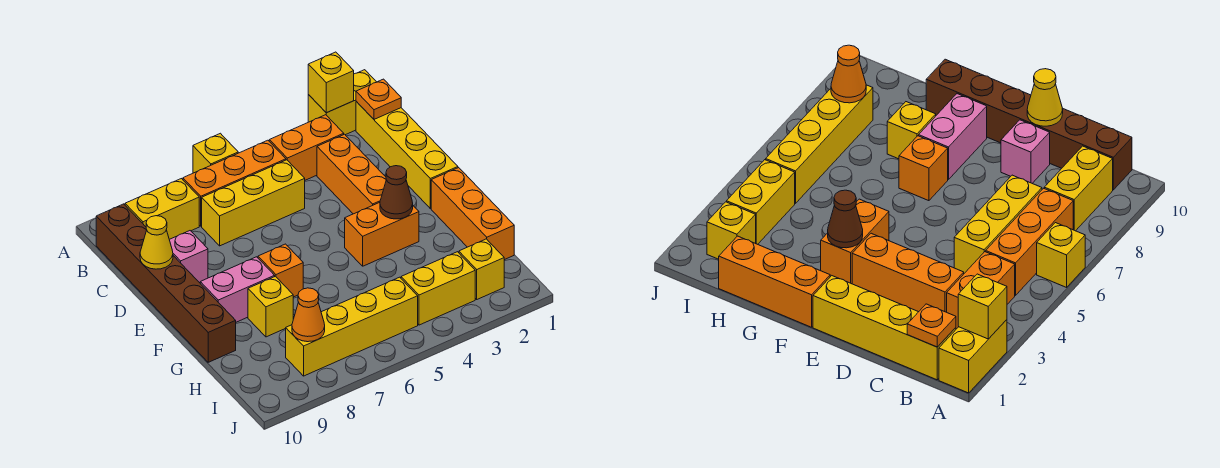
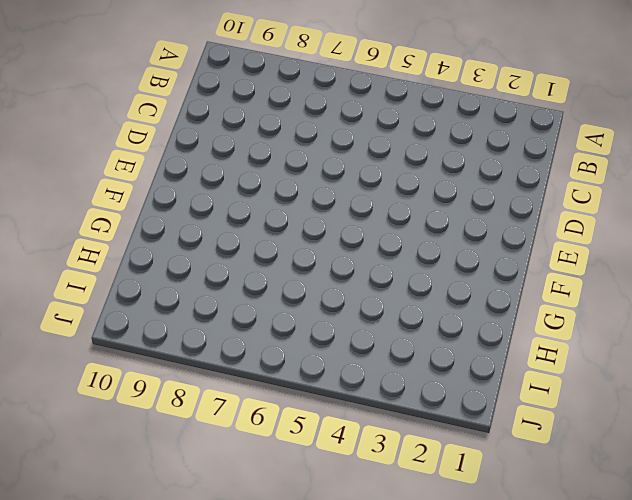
none -> yellow brick A1:A2 level 1
none -> yellow brick A6 level 1
none -> yellow brick B1:E1 level 1

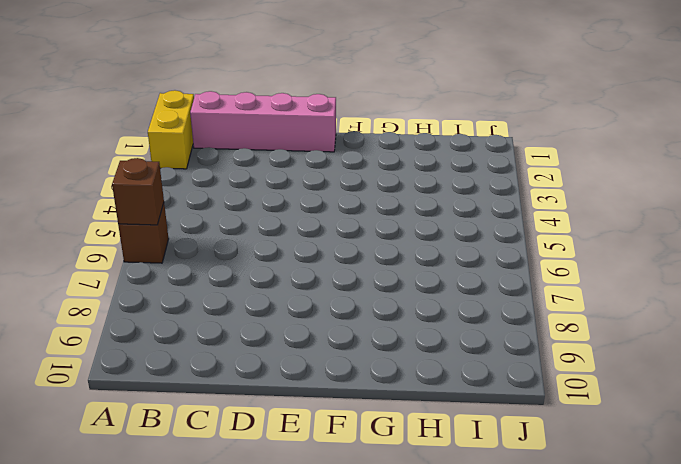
brown brick A6 level 1 -> yellow brick A6 level 1
brown brick A6 level 2 -> none
pink brick B1:E1 level 1 -> yellow brick B1:E1 level 1
none -> orange brick B3:B4 level 1
none -> orange brick B5:B7 level 1
none -> yellow brick B8:B9 level 1

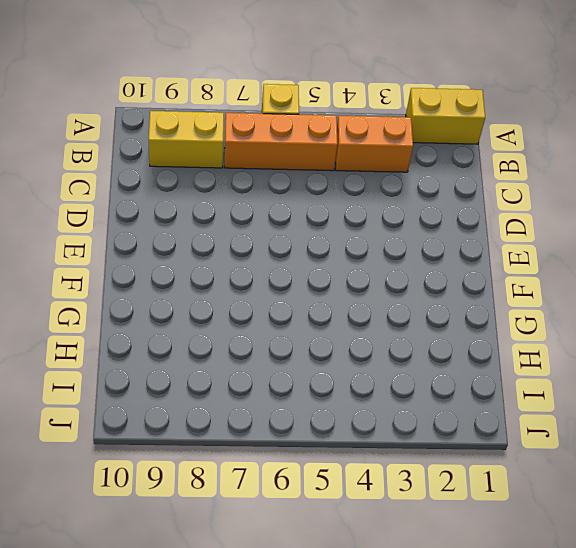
none -> yellow brick B1:E1 level 1
none -> brown brick B10:G10 level 1
none -> orange brick C3:E3 level 1

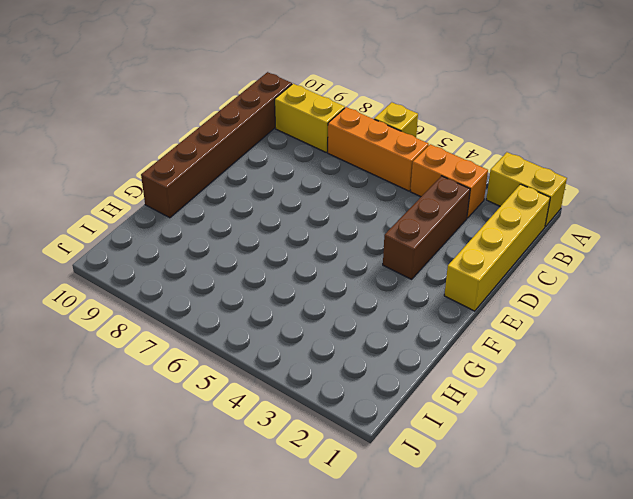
brown brick C3:E3 level 1 -> orange brick C3:E3 level 1
none -> yellow brick C5:C7 level 1
none -> pink brick D9 level 1
none -> orange brick F1:H1 level 1

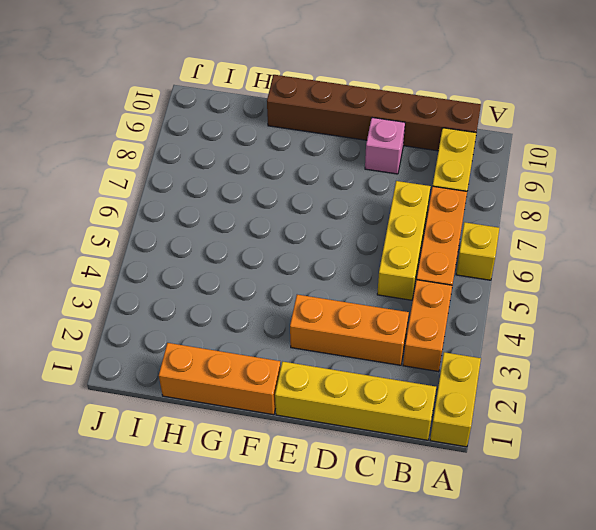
none -> orange brick F3:F4 level 1
none -> orange brick F7 level 1
none -> pink brick F8:F9 level 1

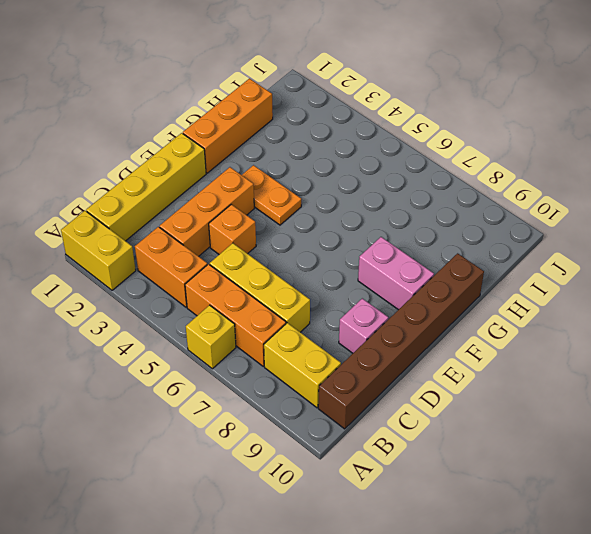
orange brick D4 level 1 -> orange brick F7 level 1
orange plate F3:F4 level 1 -> orange brick F3:F4 level 1
none -> yellow brick G8 level 1
none -> yellow brick I2 level 1
none -> yellow brick I3:I4 level 1

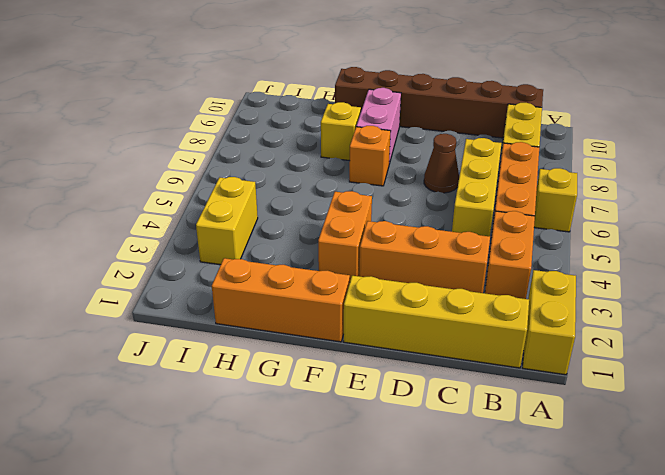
brown cone D7 level 1 -> brown cone F3 level 2
none -> pink brick D9 level 1
none -> yellow brick I2 level 1
none -> yellow brick I5:I8 level 1

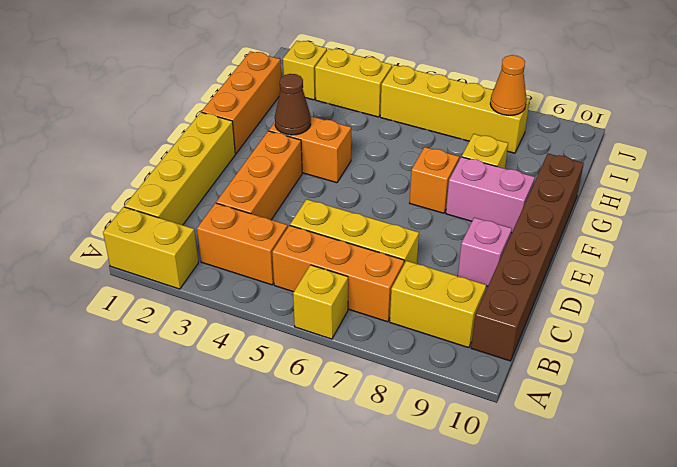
none -> yellow brick A2 level 2
none -> orange plate B1 level 2
none -> yellow cone D10 level 2

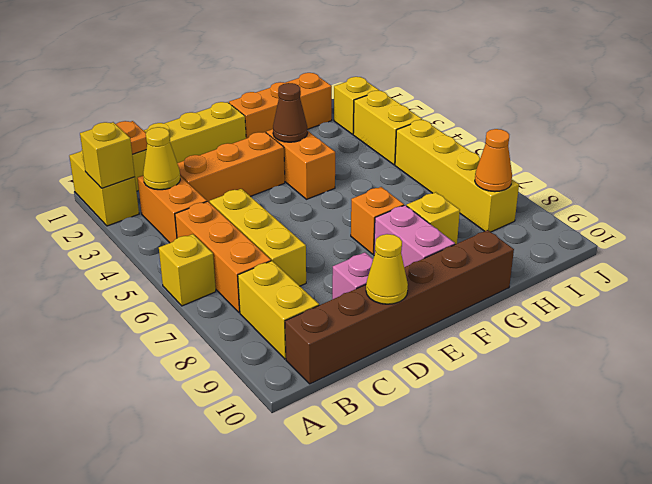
yellow cone B3 level 2 -> none

